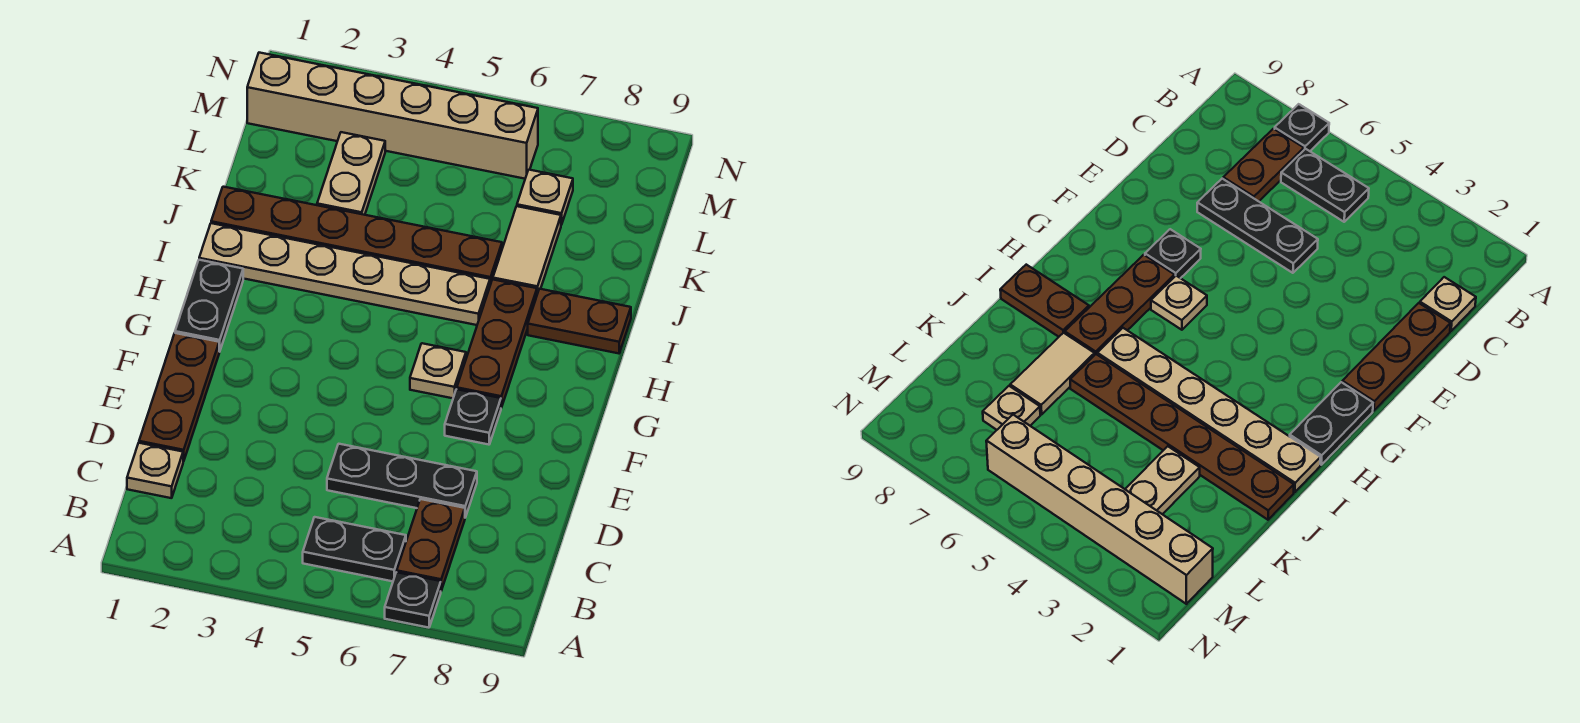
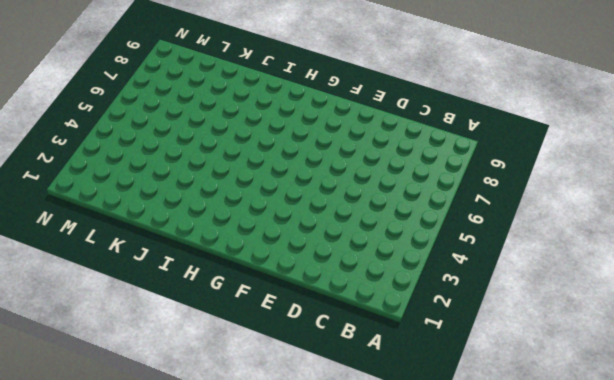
none -> black plate A7 level 1
none -> black plate B5:B6 level 1
none -> brown plate B7:C7 level 1

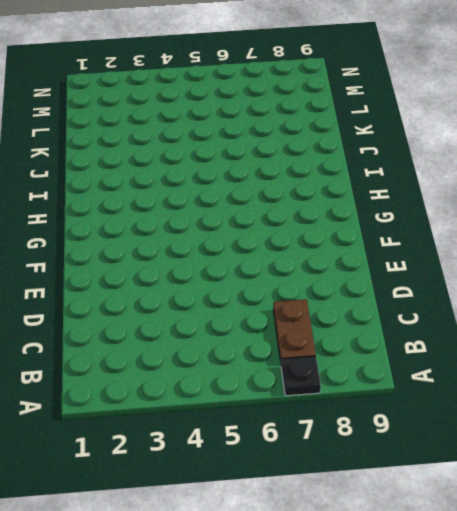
none -> black plate B5:B6 level 1
none -> tan plate C1 level 1
none -> brown plate D1:F1 level 1

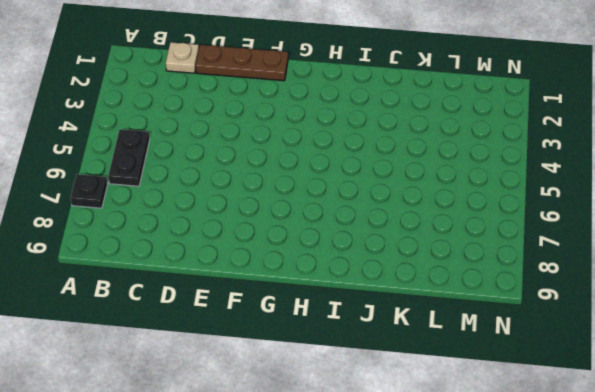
none -> brown plate B7:C7 level 1
none -> black plate D5:D7 level 1
none -> black plate F7 level 1

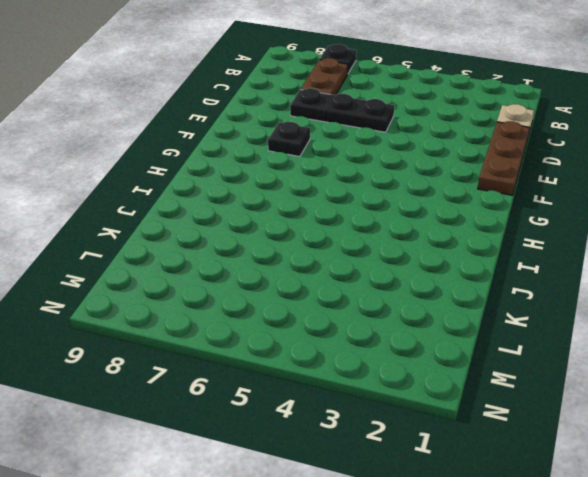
none -> black plate B5:B6 level 1
none -> black plate G1:H1 level 1
none -> tan plate G6 level 1

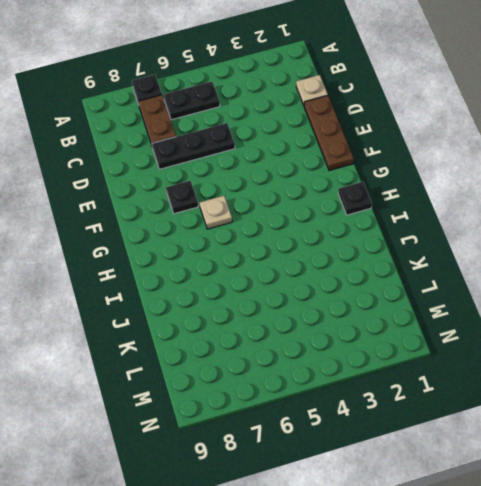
black plate H1 level 1 -> black plate G1:H1 level 1
none -> brown plate G7:I7 level 1
none -> tan plate I1:I6 level 1
none -> brown plate I8:I9 level 1

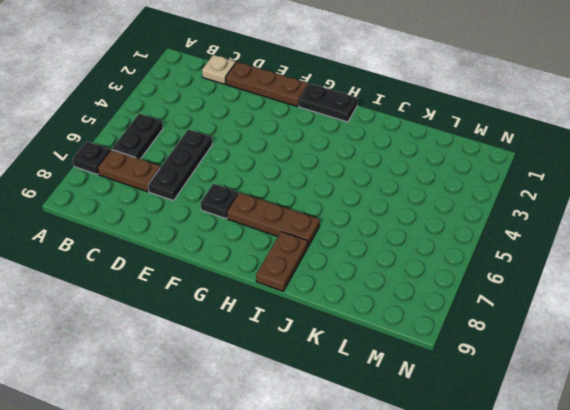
none -> tan plate G6 level 1
none -> tan plate I1:I6 level 1
none -> brown plate J1:J6 level 1

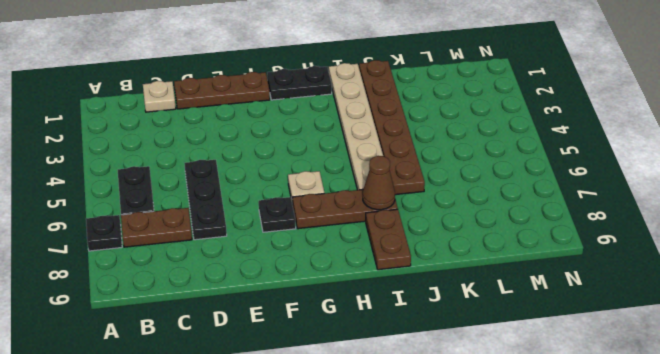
brown cone I7 level 2 -> none
none -> tan tile J7:K7 level 1
none -> tan plate K3:L3 level 1
none -> tan plate L7 level 1

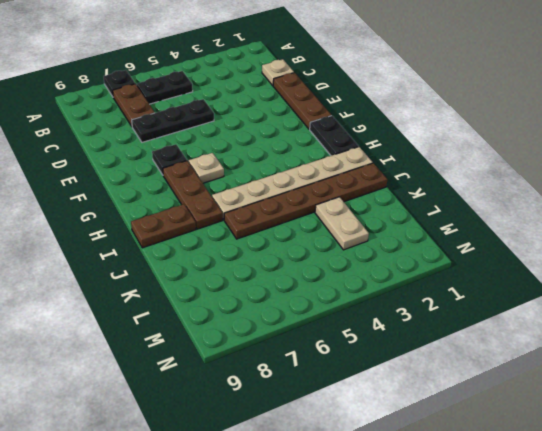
none -> tan tile J7:K7 level 1
none -> tan plate L7 level 1
none -> tan brick M1:M6 level 1

